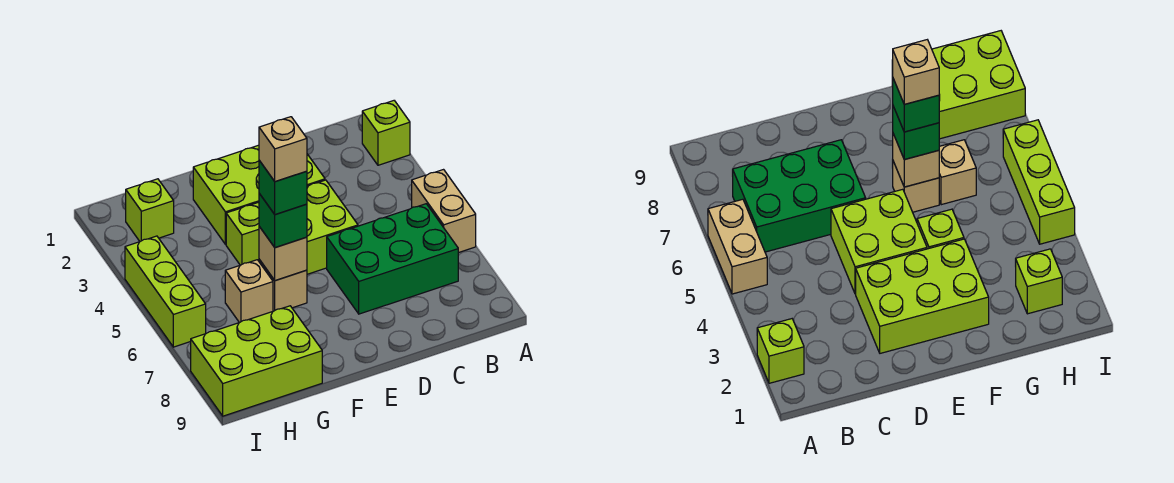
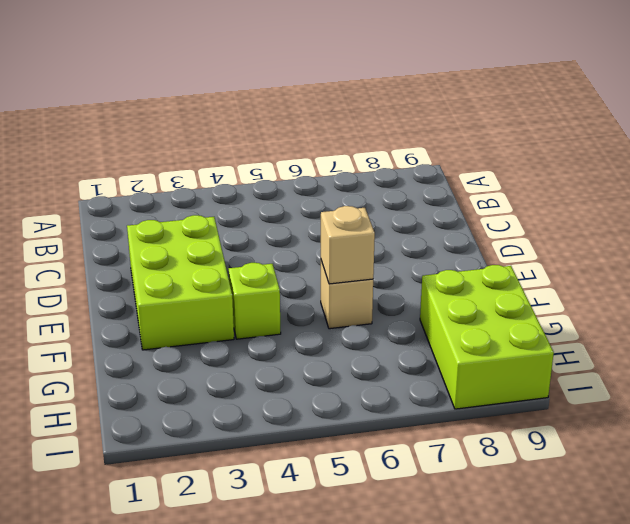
none -> lime brick A2 level 1
none -> tan brick A5:A6 level 1
none -> green brick B6:D7 level 1

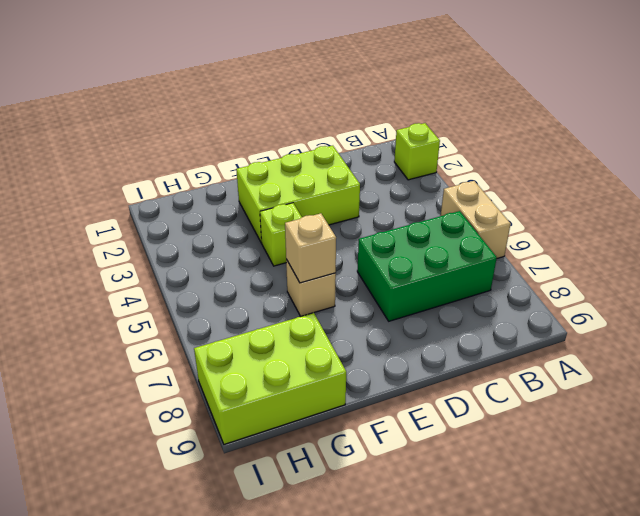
none -> lime brick D4:E5 level 1
none -> tan brick G6 level 1
none -> lime brick H2 level 1

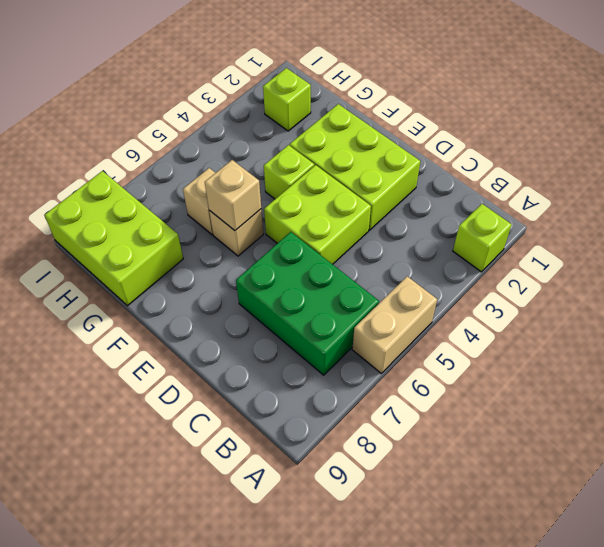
none -> lime brick I4:I6 level 1
none -> green brick F6 level 3
none -> green brick F6 level 4

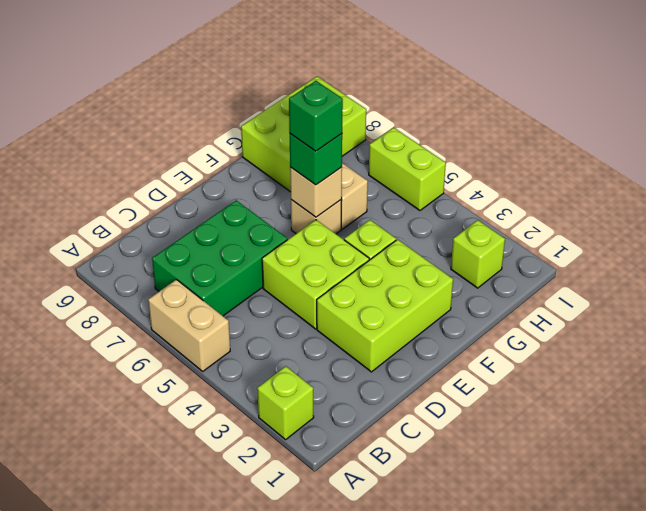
lime brick I5:I6 level 1 -> lime brick I4:I6 level 1
none -> tan brick F6 level 5

